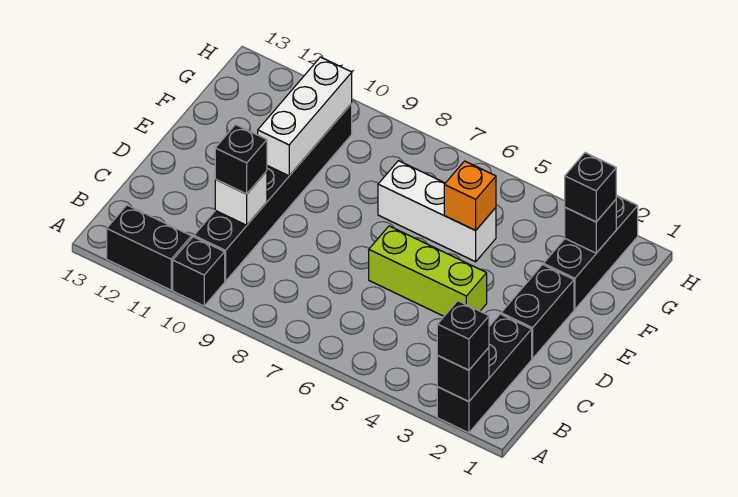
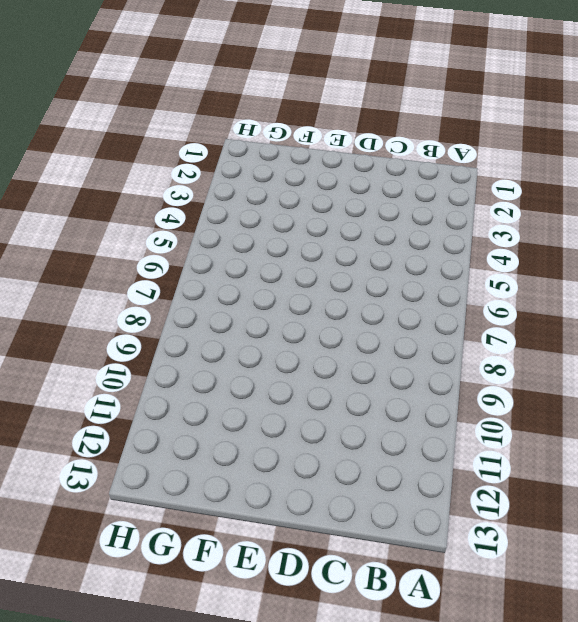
none -> black brick A2:C2 level 1
none -> black brick A10 level 1
none -> black brick A11:A12 level 1

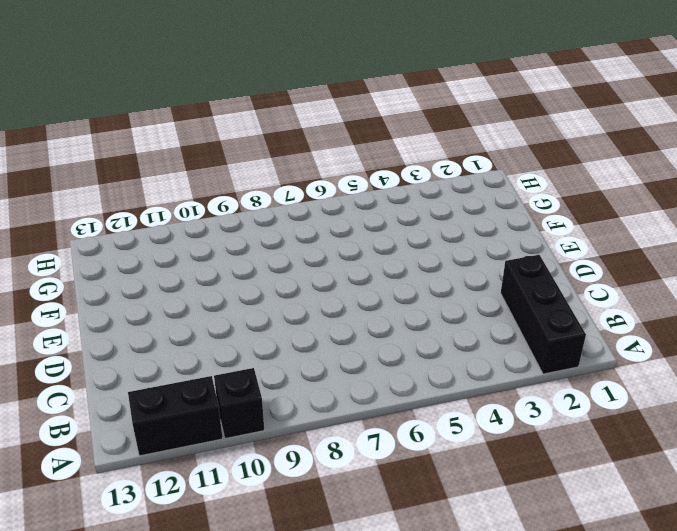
none -> black brick B10:G10 level 1
none -> black brick D2:E2 level 1
none -> lime brick D4:D6 level 1

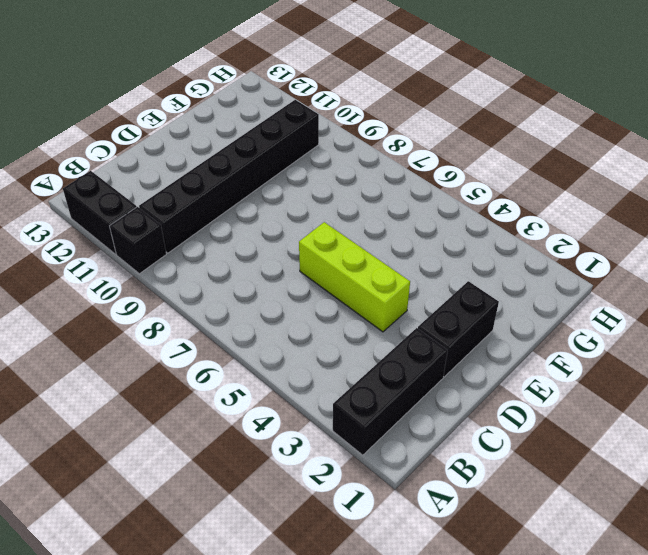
none -> black brick F2:H2 level 1
none -> white brick F5:F7 level 1
none -> black brick A2 level 2

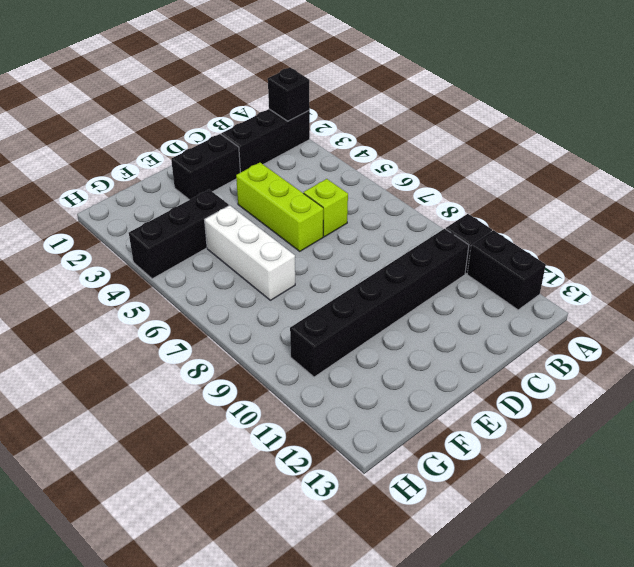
lime brick C6 level 1 -> none
black brick F4:H4 level 1 -> black brick F2:H2 level 1
none -> white brick C10 level 2
none -> white brick E10:G10 level 2
none -> orange brick F5 level 2

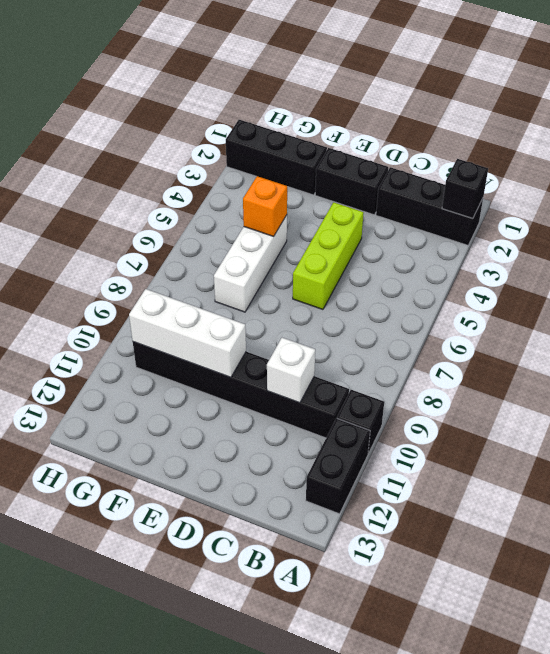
none -> black brick G2 level 2
none -> black brick A2 level 3
none -> black brick C10 level 3

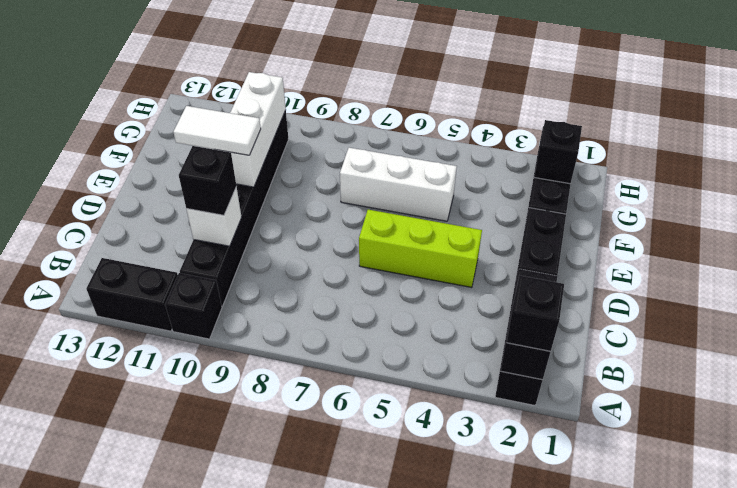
white tile E10:E11 level 3 -> none
none -> orange brick F5 level 2
none -> black brick G2 level 3

